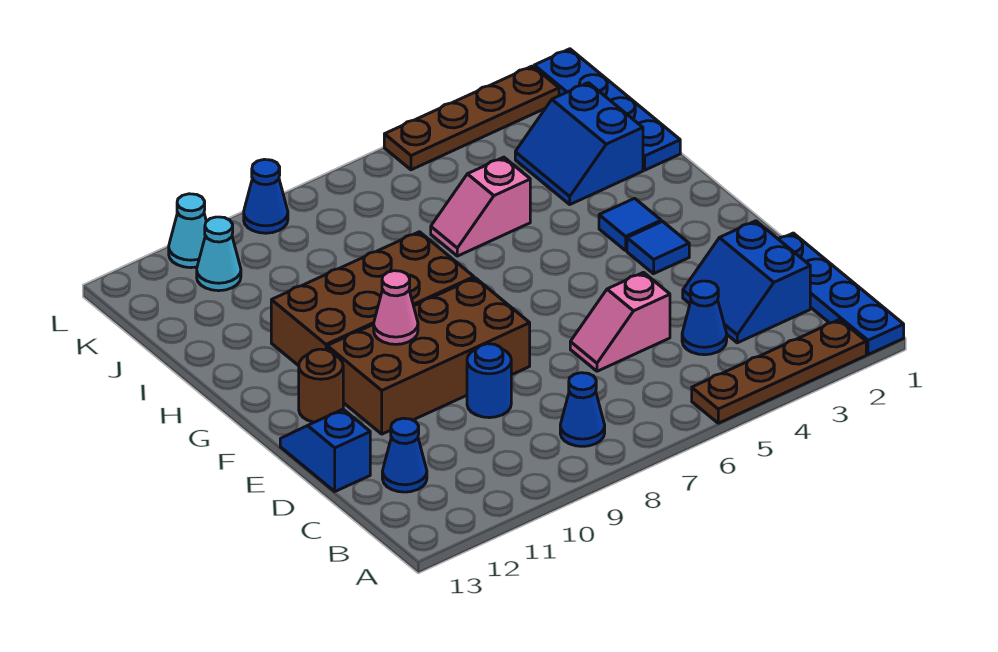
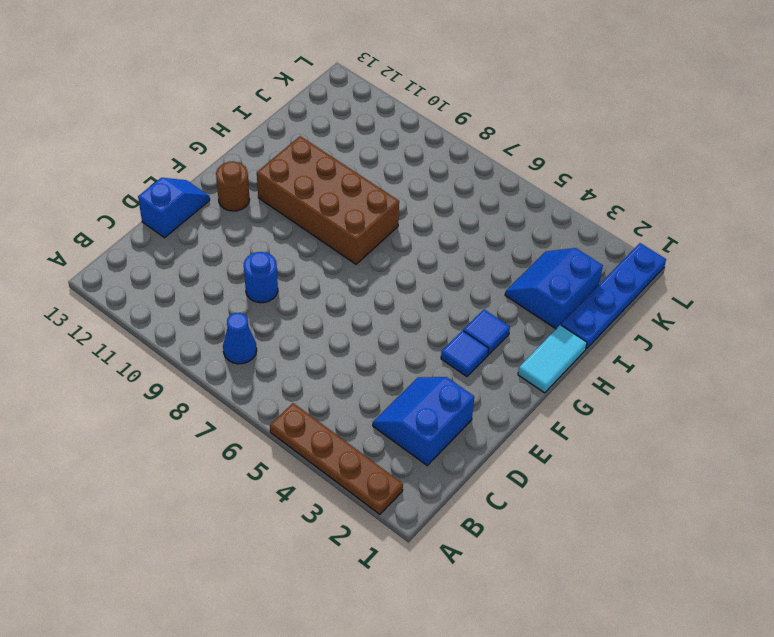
cyan tile G1:H1 level 1 -> none
none -> blue plate A1:D1 level 1
none -> blue cone C4 level 1
none -> blue cone C12 level 1

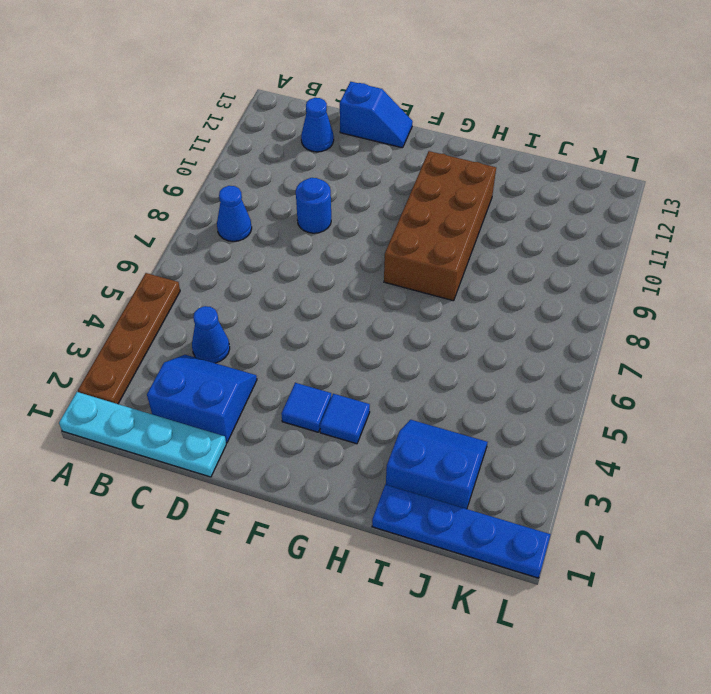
cyan plate A1:D1 level 1 -> blue plate A1:D1 level 1
none -> pink slope D5:D6 level 1 top 5
none -> brown brick E8:F11 level 1
none -> brown round brick F12 level 1

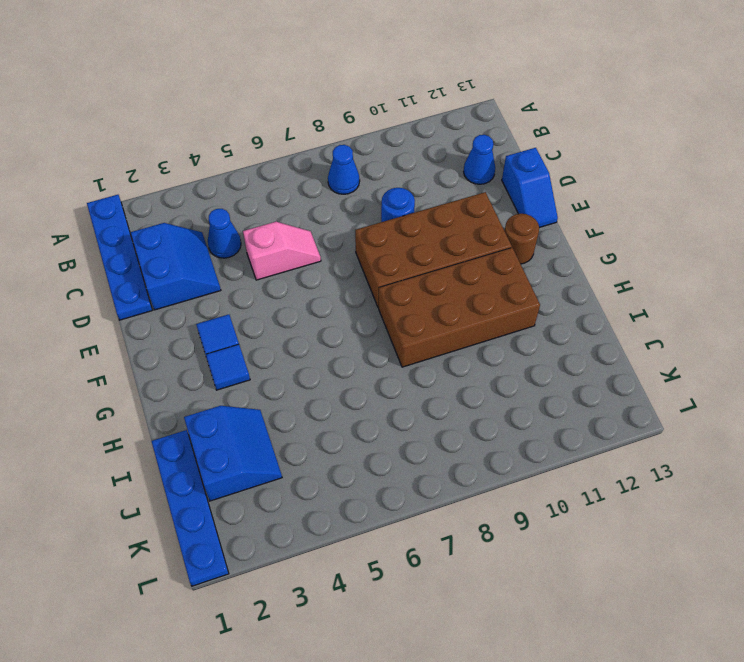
none -> brown plate A2:A5 level 1
none -> pink slope I5:I6 level 1 top 5
none -> cyan cone K11 level 1

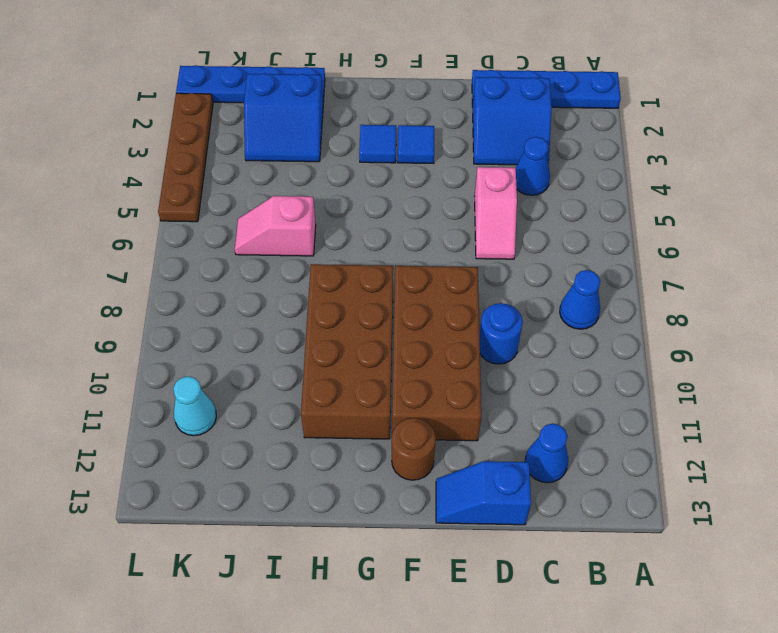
pink slope I6:J6 level 1 top I -> pink slope I5:I6 level 1 top 5
none -> brown plate A2:A5 level 1
none -> blue cone L9 level 1
none -> cyan cone L11 level 1

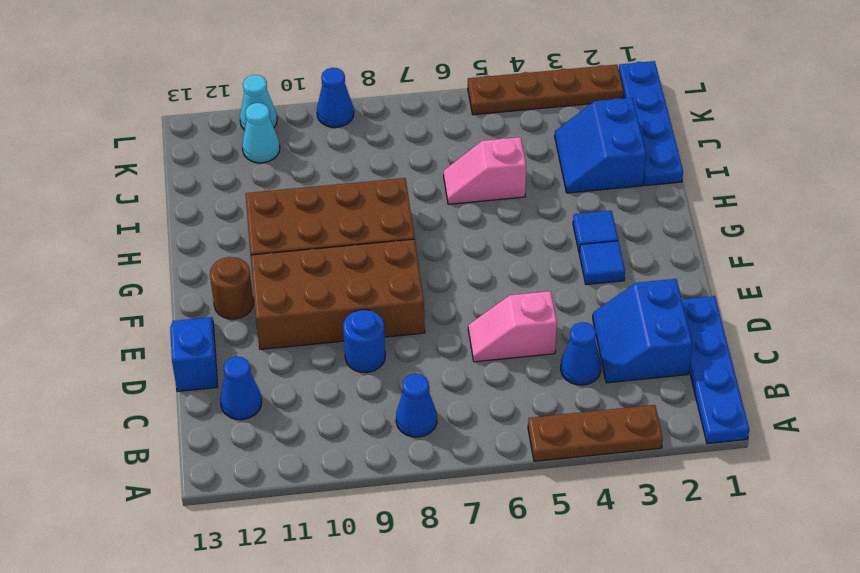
brown plate A3:A5 level 1 -> brown plate A2:A5 level 1
none -> pink cone F10 level 2

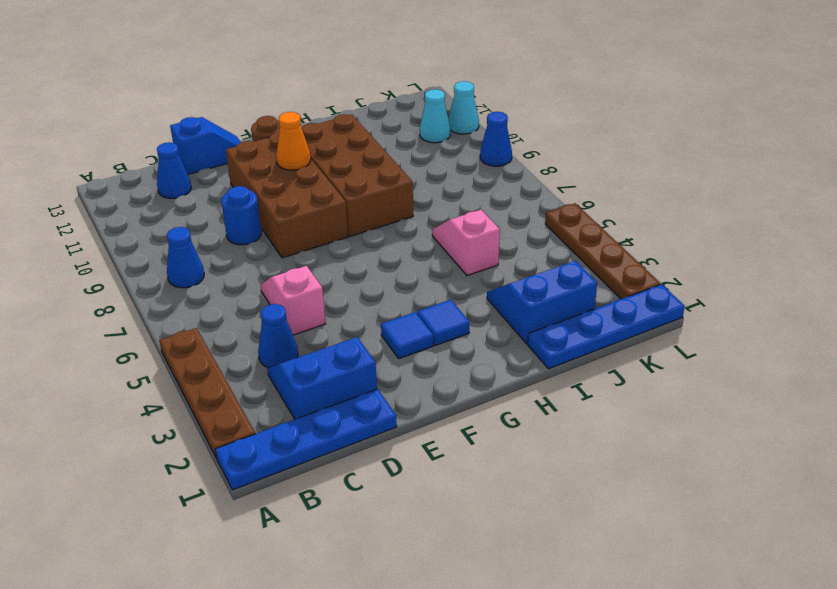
orange cone F10 level 2 -> pink cone F10 level 2

